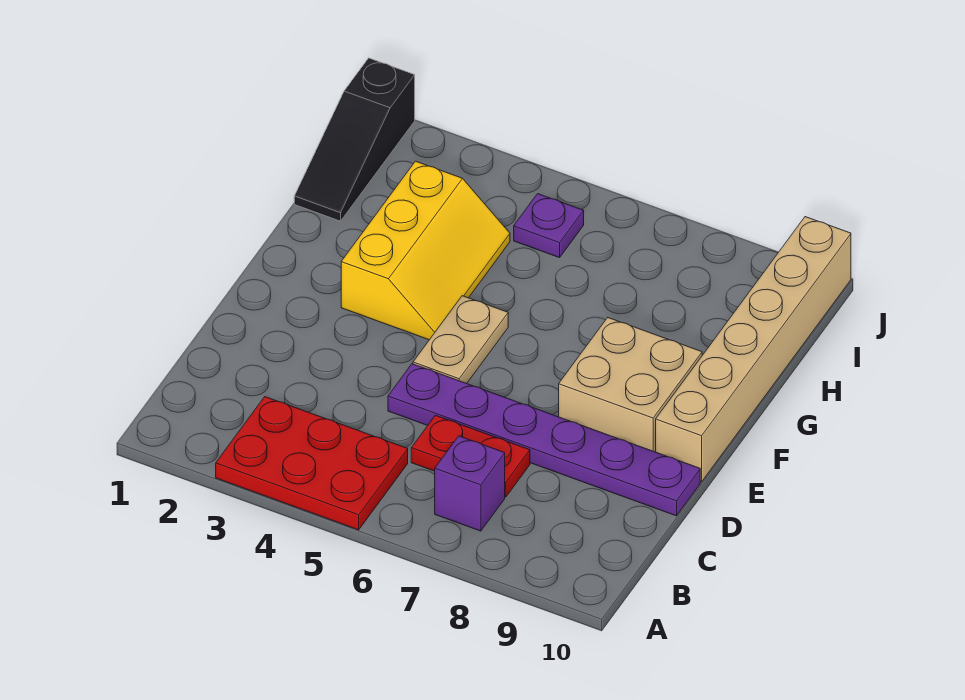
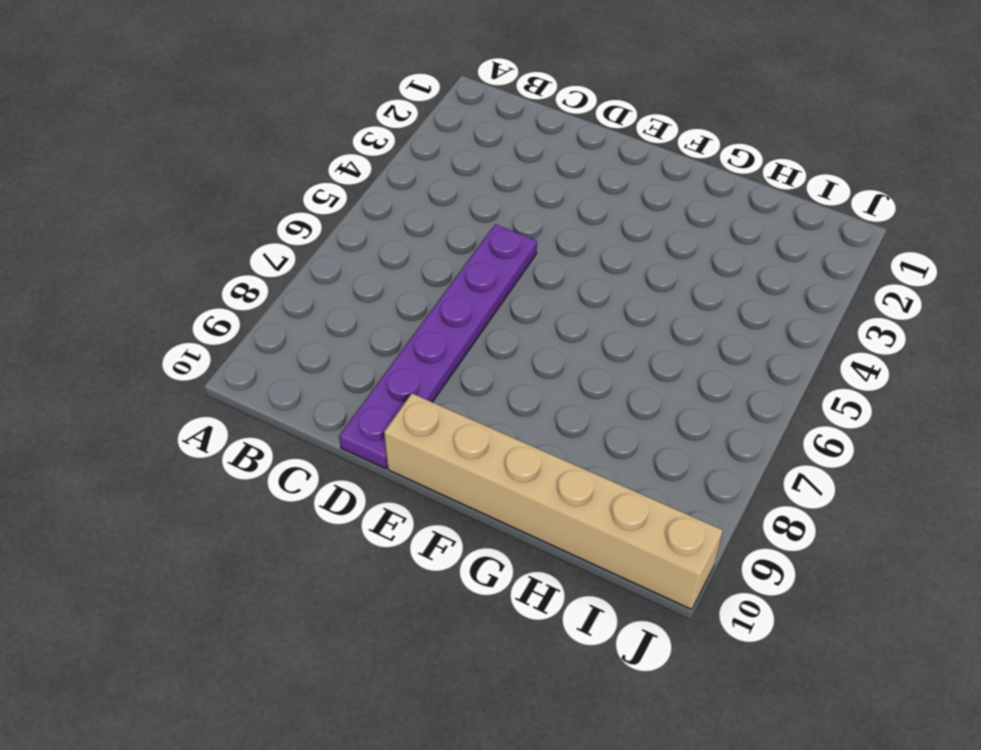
none -> red plate A3:B5 level 1
none -> purple brick B7 level 1

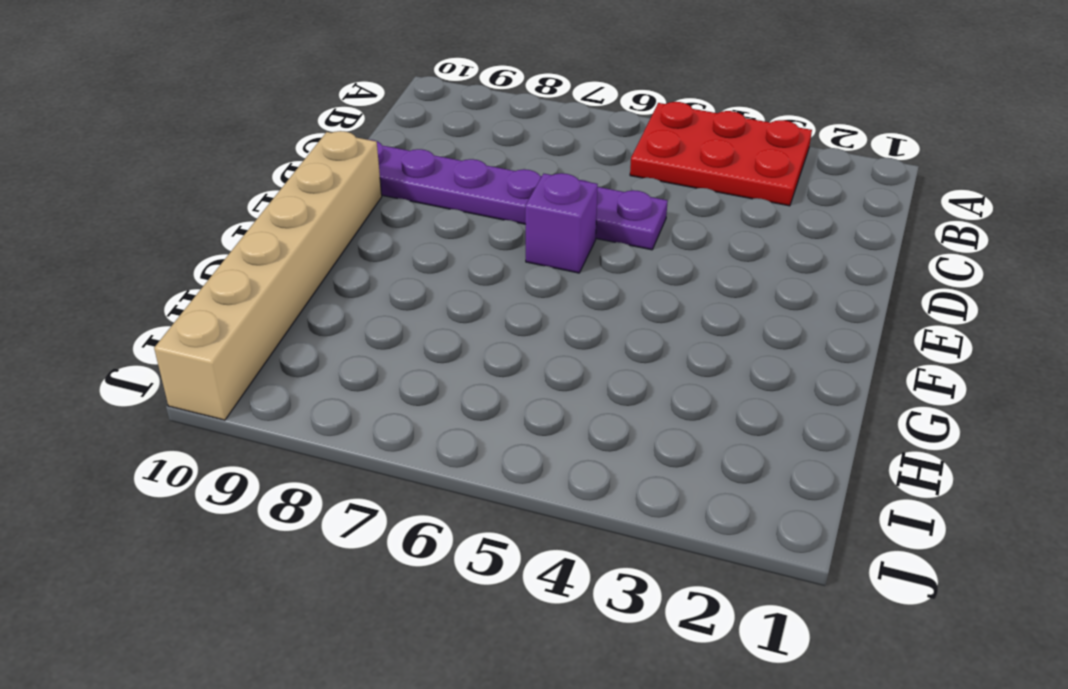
purple brick E6 level 1 -> purple brick B7 level 1
none -> red plate C6:C7 level 1
none -> tan plate E5:F5 level 1

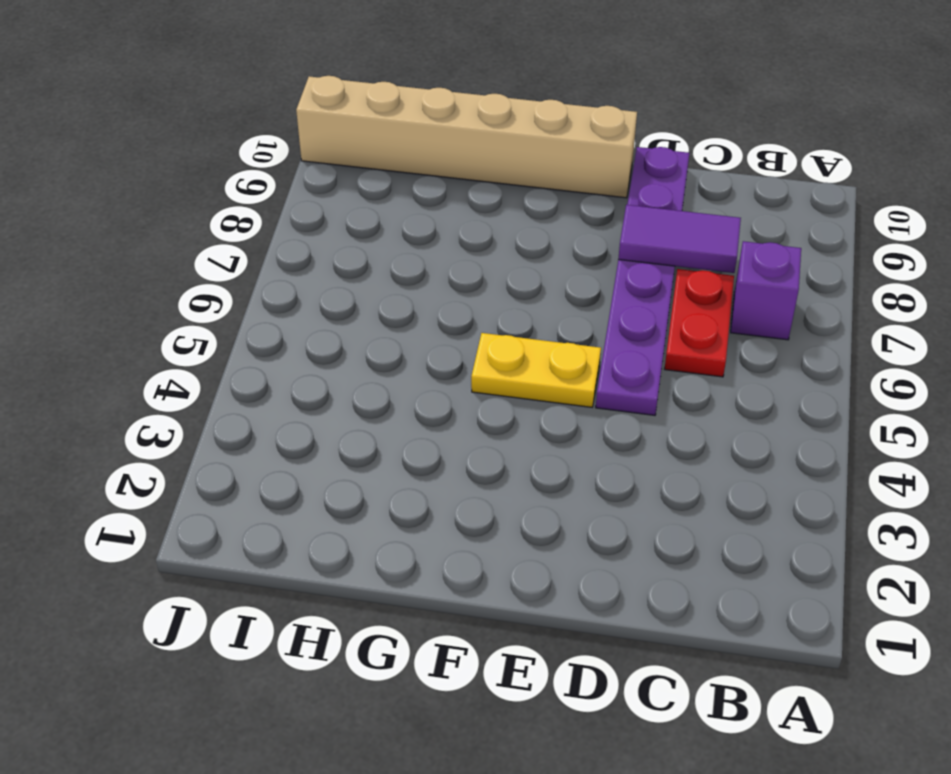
purple tile C8:D8 level 2 -> none
yellow plate E5:F5 level 1 -> tan plate E5:F5 level 1
none -> red plate A3:B5 level 1
none -> tan brick E8:F9 level 1

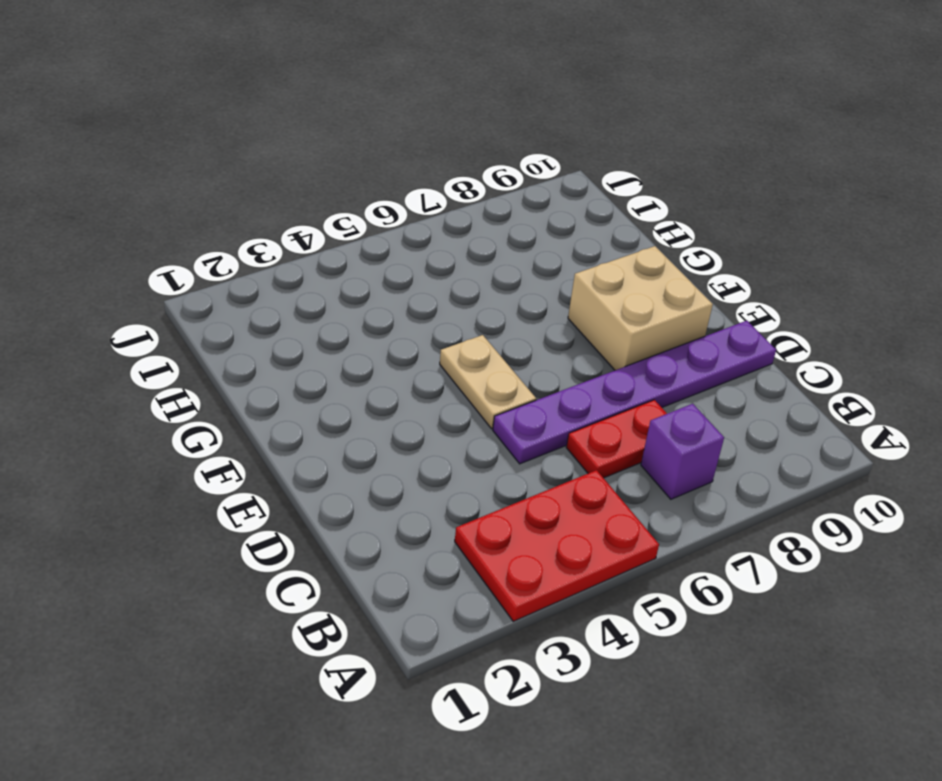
none -> tan brick E10:J10 level 1
none -> yellow slope F3:H4 level 1 top 3

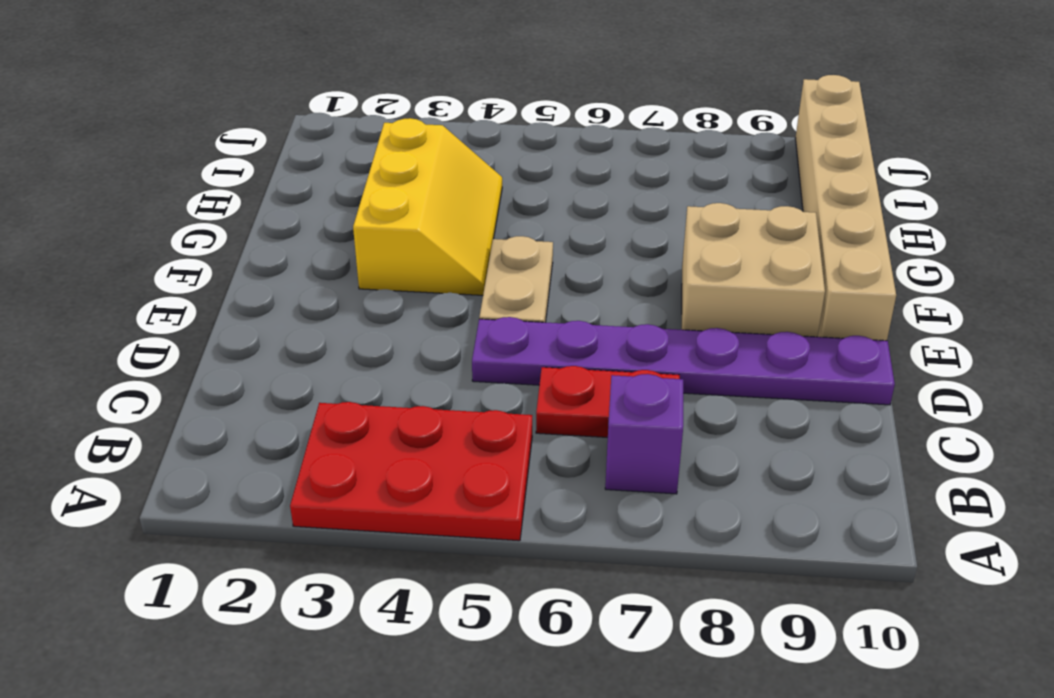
none -> black slope H1:J1 level 1 top J
none -> purple plate I5 level 1

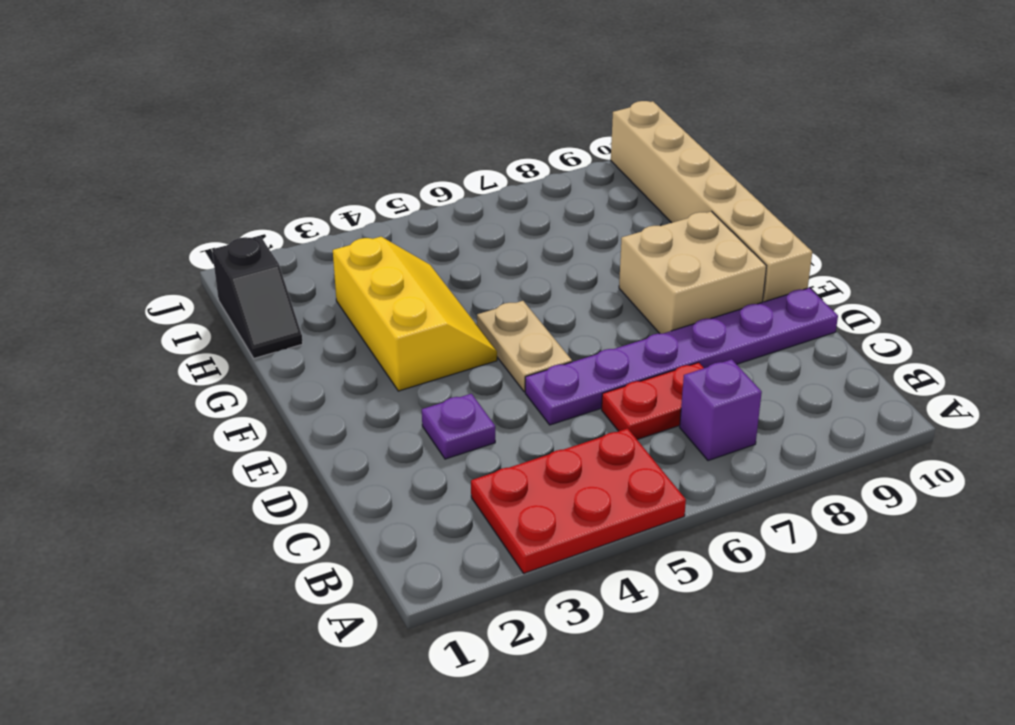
purple plate D3 level 1 -> purple plate I5 level 1
black slope H1:I1 level 1 top I -> black slope H1:J1 level 1 top J

